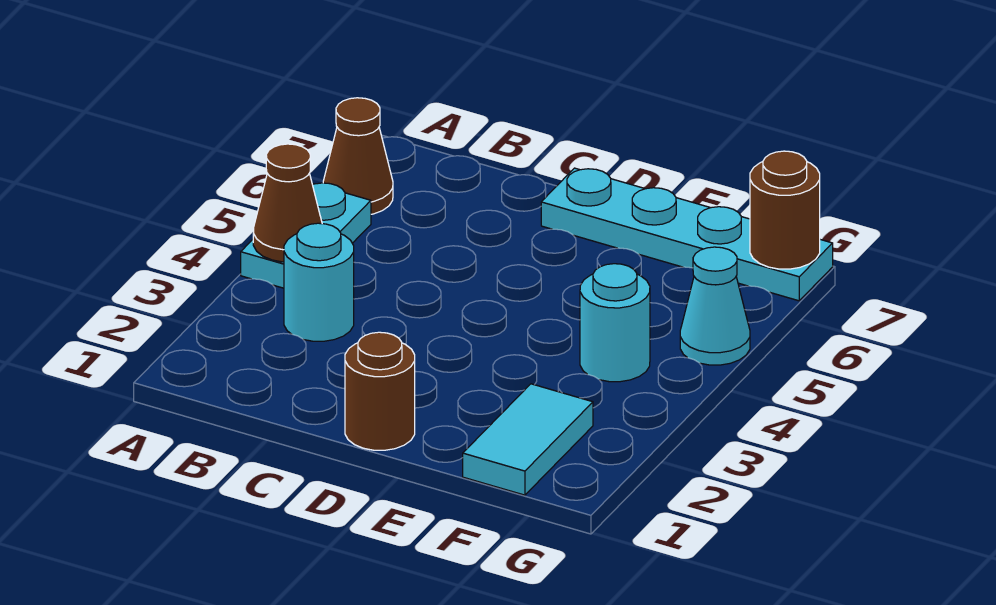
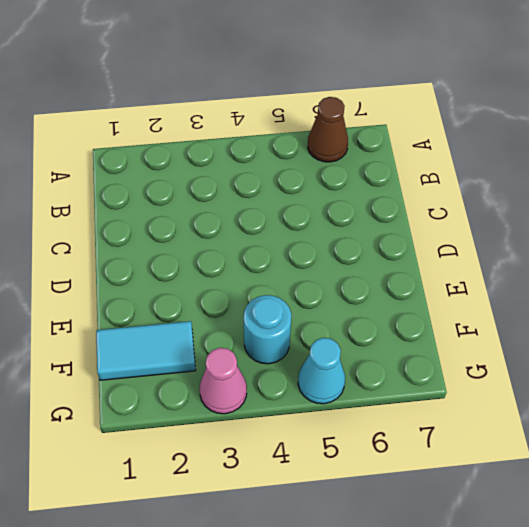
pink cone G3 level 1 -> none
none -> cyan plate A4:A5 level 1
none -> cyan round brick B3 level 1

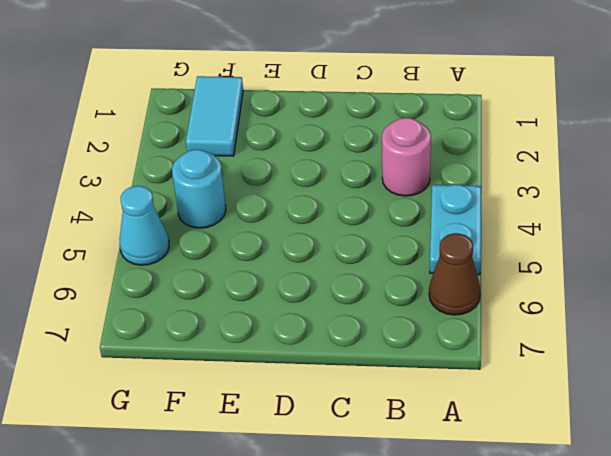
pink round brick B3 level 1 -> cyan round brick B3 level 1
none -> brown round brick D1 level 1
none -> cyan plate D7:G7 level 1

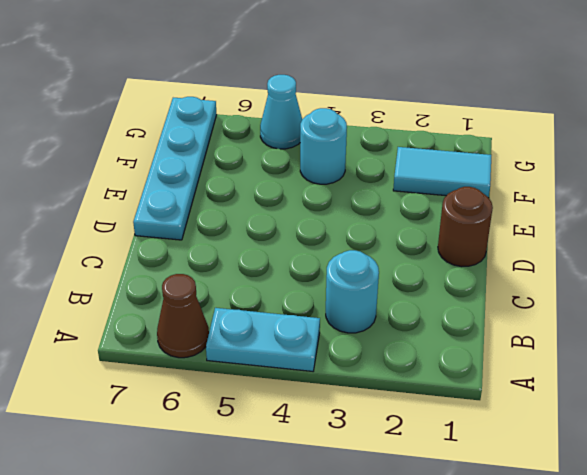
none -> brown cone A4 level 2
none -> brown round brick G7 level 2

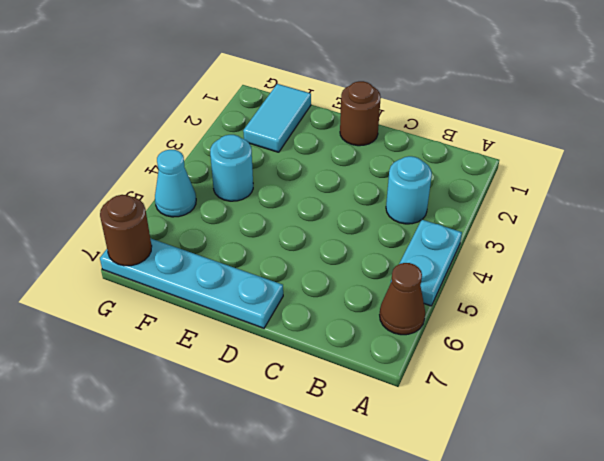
none -> brown cone A4 level 2

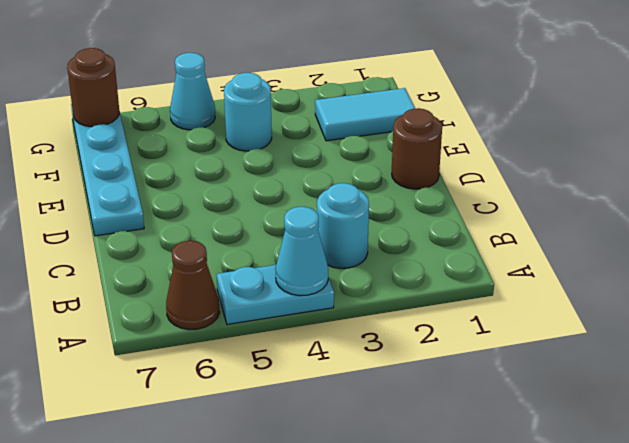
cyan cone A4 level 2 -> brown cone A4 level 2

